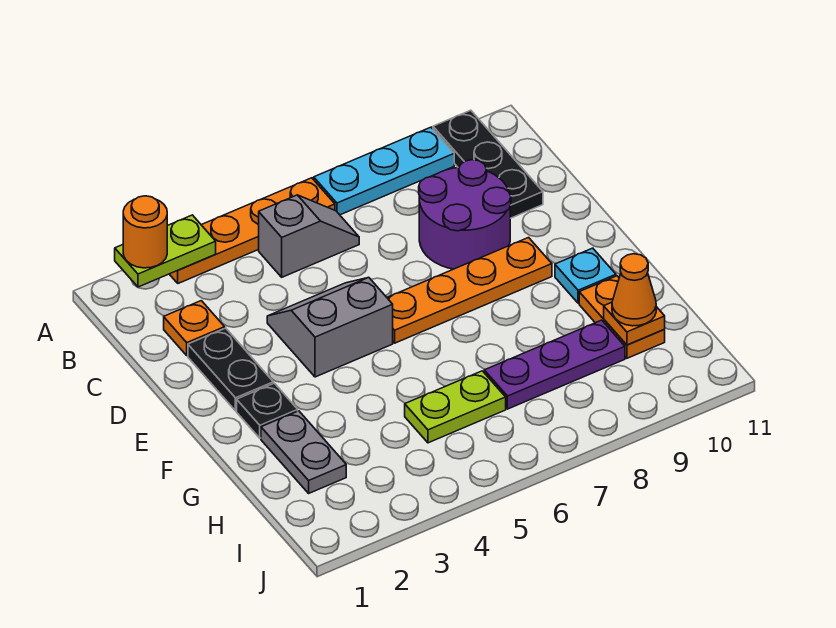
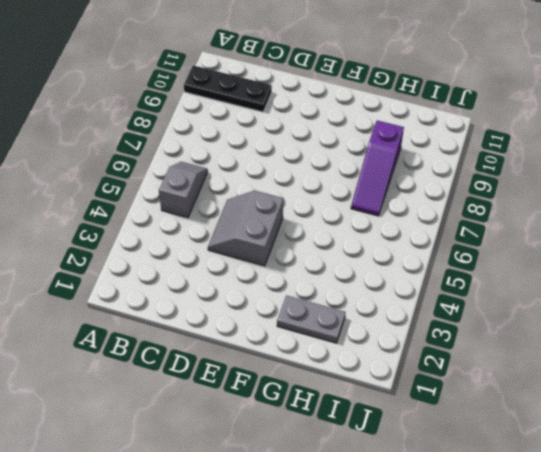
purple slope H7:H9 level 1 top 9 -> purple plate H7:H9 level 1
none -> orange plate A3:A6 level 1
none -> cyan plate A7:A9 level 1
none -> orange plate C2 level 1

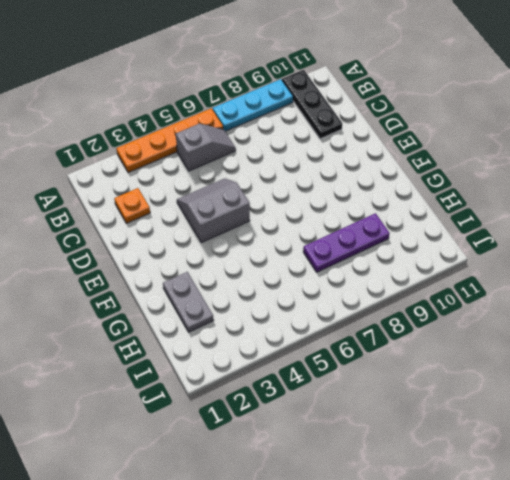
none -> purple round brick C8:D9 level 1
none -> black plate D2:E2 level 1
none -> orange plate E6:E9 level 1

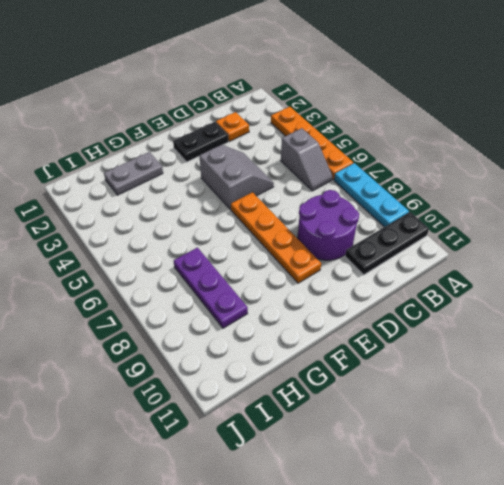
none -> black plate F2 level 1
none -> cyan plate F10 level 1
none -> orange plate G10:H10 level 1

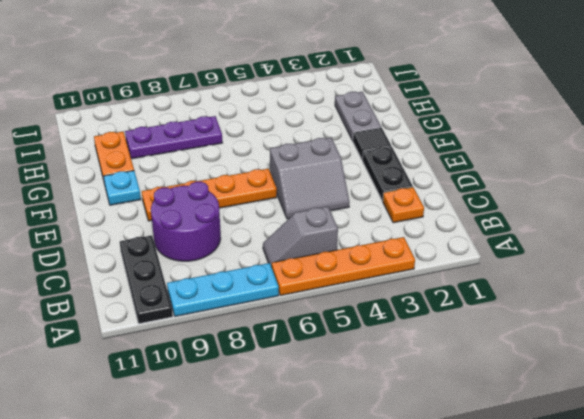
black tile F2 level 1 -> black plate F2 level 1
none -> lime plate H5:H6 level 1
none -> lime plate A2:A3 level 2
none -> orange plate H10 level 2

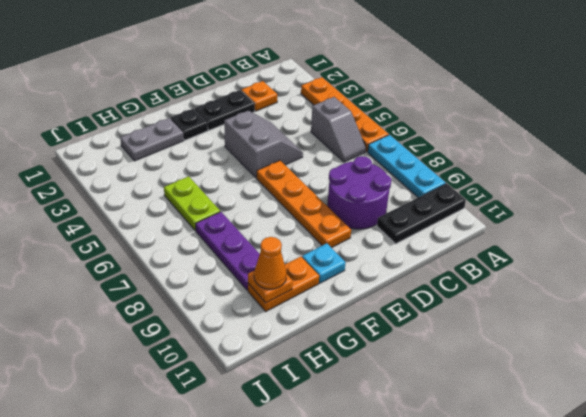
none -> lime plate A2:A3 level 2
none -> orange round brick A2 level 3

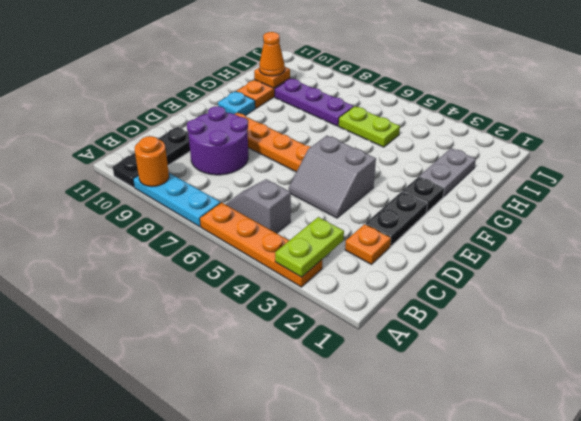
lime plate A3:B3 level 2 -> lime plate A2:A3 level 2
orange round brick A9 level 2 -> orange round brick A2 level 3

